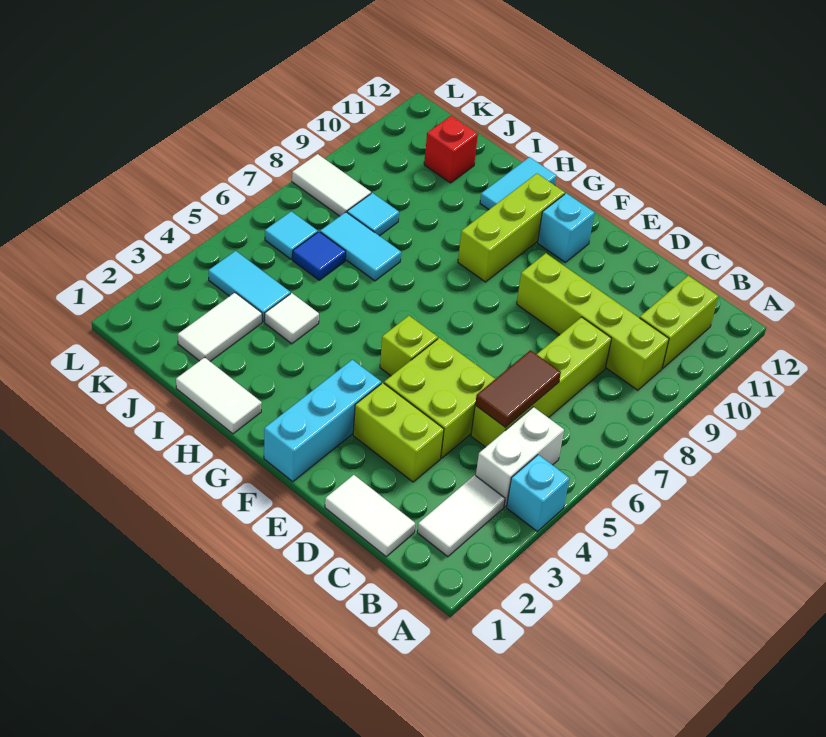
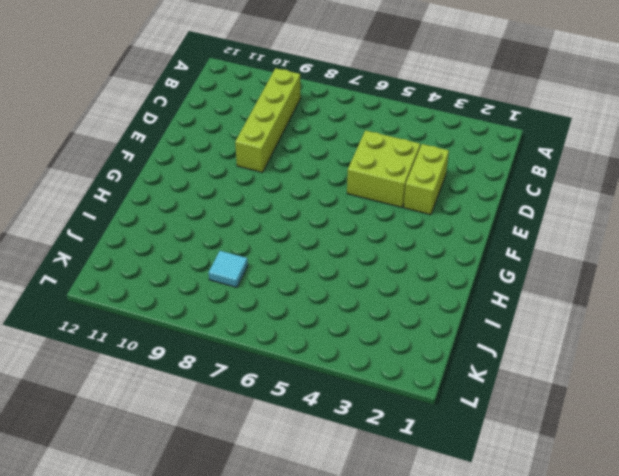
none -> cyan brick A4 level 1
none -> white tile B2:B3 level 1
none -> white brick B4:B5 level 1

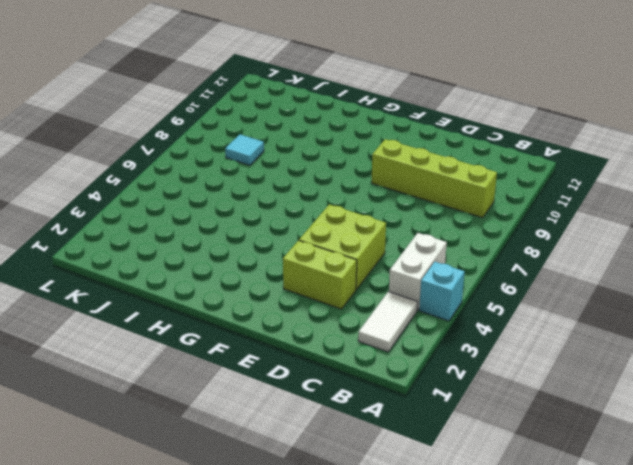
none -> lime brick B10:B11 level 1
none -> white tile C1:D1 level 1
none -> lime brick C5:C8 level 1

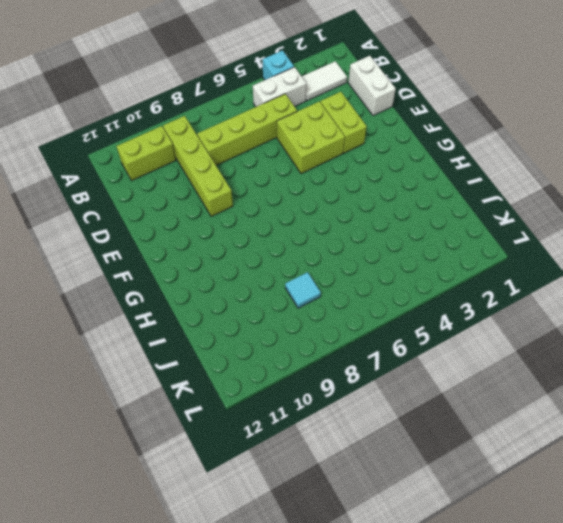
white brick C1:D1 level 1 -> white tile C1:D1 level 1
none -> cyan brick F1:F3 level 1
none -> lime brick F5 level 1
none -> cyan brick F11 level 1

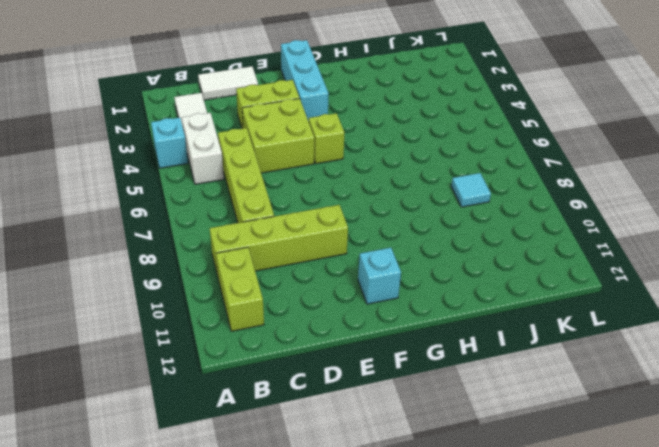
none -> lime brick G9:G11 level 1
none -> white tile H1:I1 level 1
none -> cyan tile H11:H12 level 1

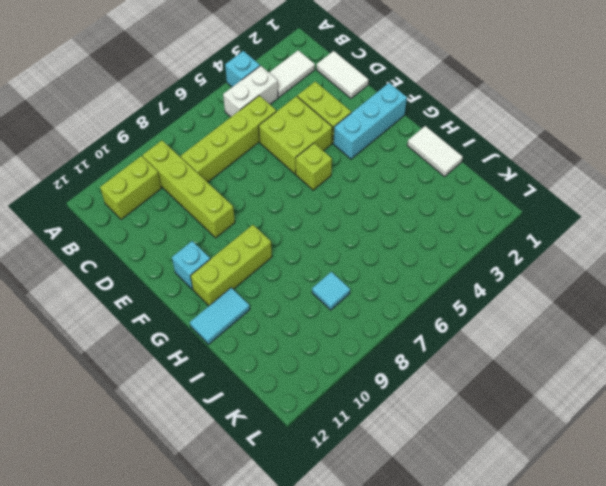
none -> white tile I4 level 1
none -> cyan tile I7:J7 level 1
none -> white tile J2:J3 level 1

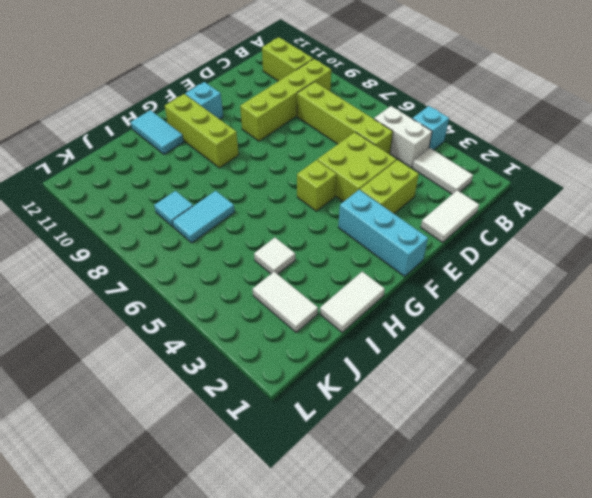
none -> cyan tile J4:K4 level 1
none -> blue tile J6 level 1
none -> red brick J11 level 1

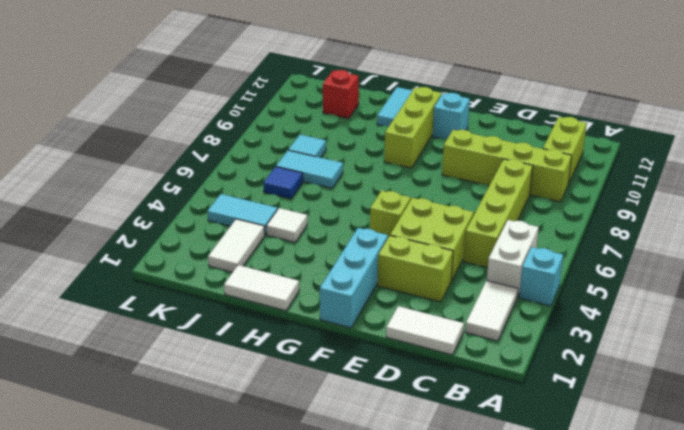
none -> cyan tile K6 level 1
none -> white tile K8:L8 level 1
none -> brown tile C5:C6 level 2

